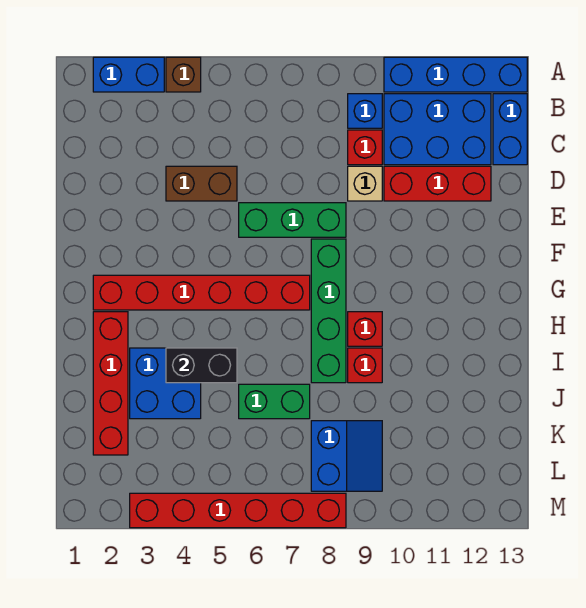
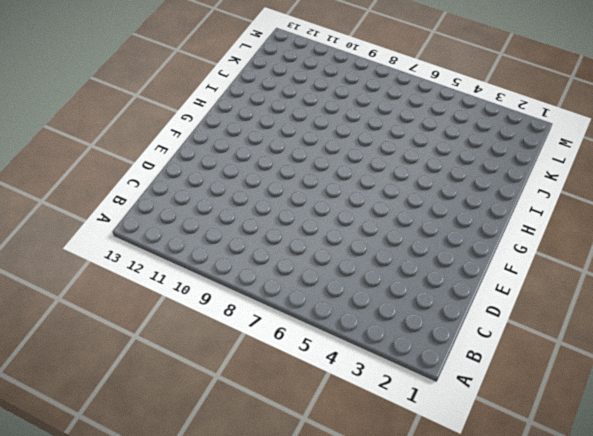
none -> blue brick A2:A3 level 1
none -> brown brick A4 level 1
none -> blue brick A10:A13 level 1

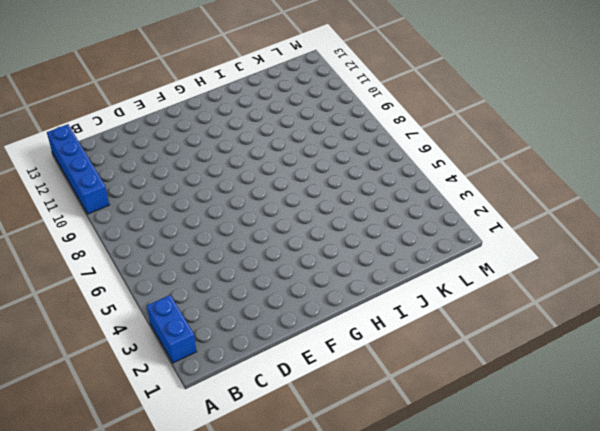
none -> brown brick A4 level 1
none -> blue brick B9 level 1
none -> blue brick B10:C12 level 1

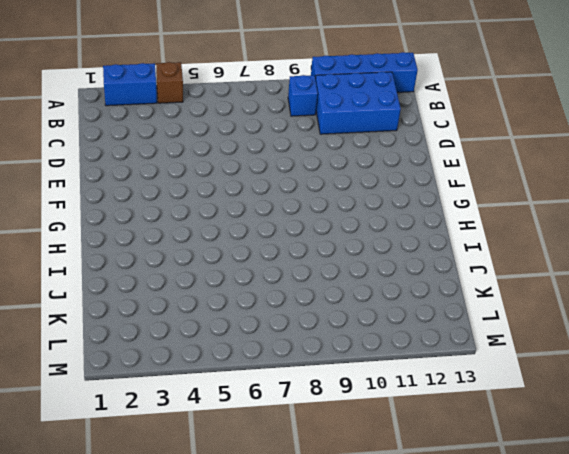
none -> blue brick B13:C13 level 1
none -> red brick C9 level 1
none -> brown brick D4:D5 level 1

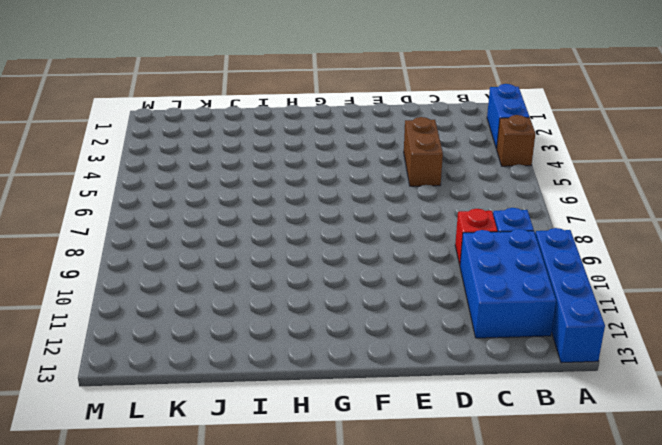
none -> blue brick B13:C13 level 1
none -> tan brick D9 level 1
none -> red brick D10:D12 level 1

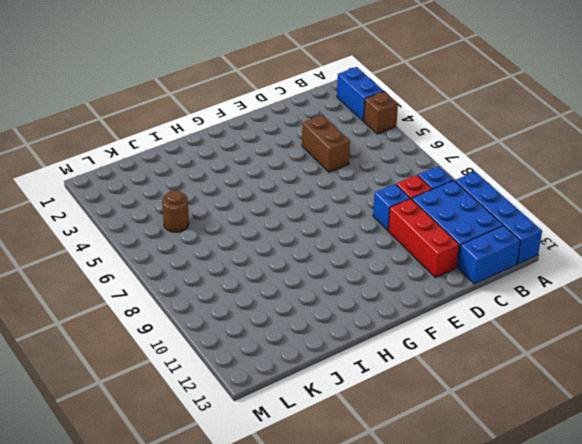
blue brick D9 level 1 -> tan brick D9 level 1
brown round brick K5 level 1 -> none
none -> green brick E6:E8 level 1
none -> green brick F8:I8 level 1
none -> red brick G2:G7 level 1

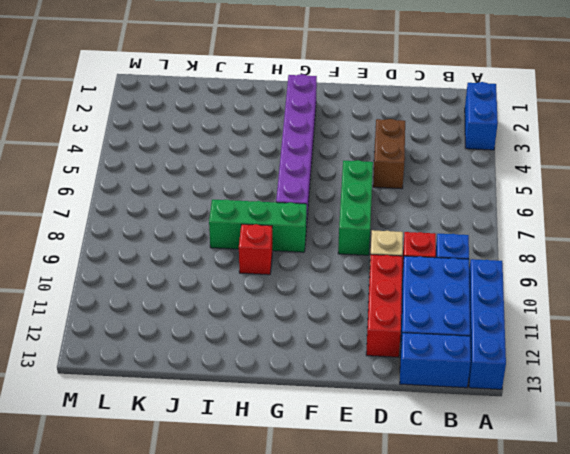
purple brick G2:G7 level 1 -> red brick G2:G7 level 1
green brick G8:I8 level 1 -> green brick F8:I8 level 1
none -> brown brick A4 level 1
none -> red brick H2:K2 level 1
none -> blue brick I3:J4 level 1

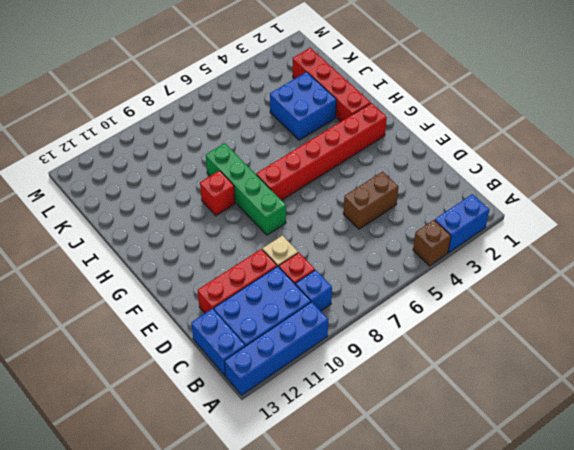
none -> green brick E6:E8 level 1
none -> red brick I9 level 1
none -> green brick J6:J7 level 1

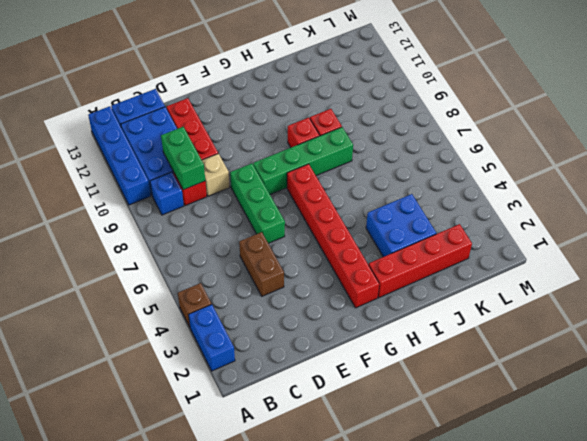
green brick C9:C10 level 2 -> green brick J6:J7 level 1
none -> blue slope K8:L9 level 1 top 8
none -> red brick M3:M8 level 1
none -> black brick I4:I5 level 2

